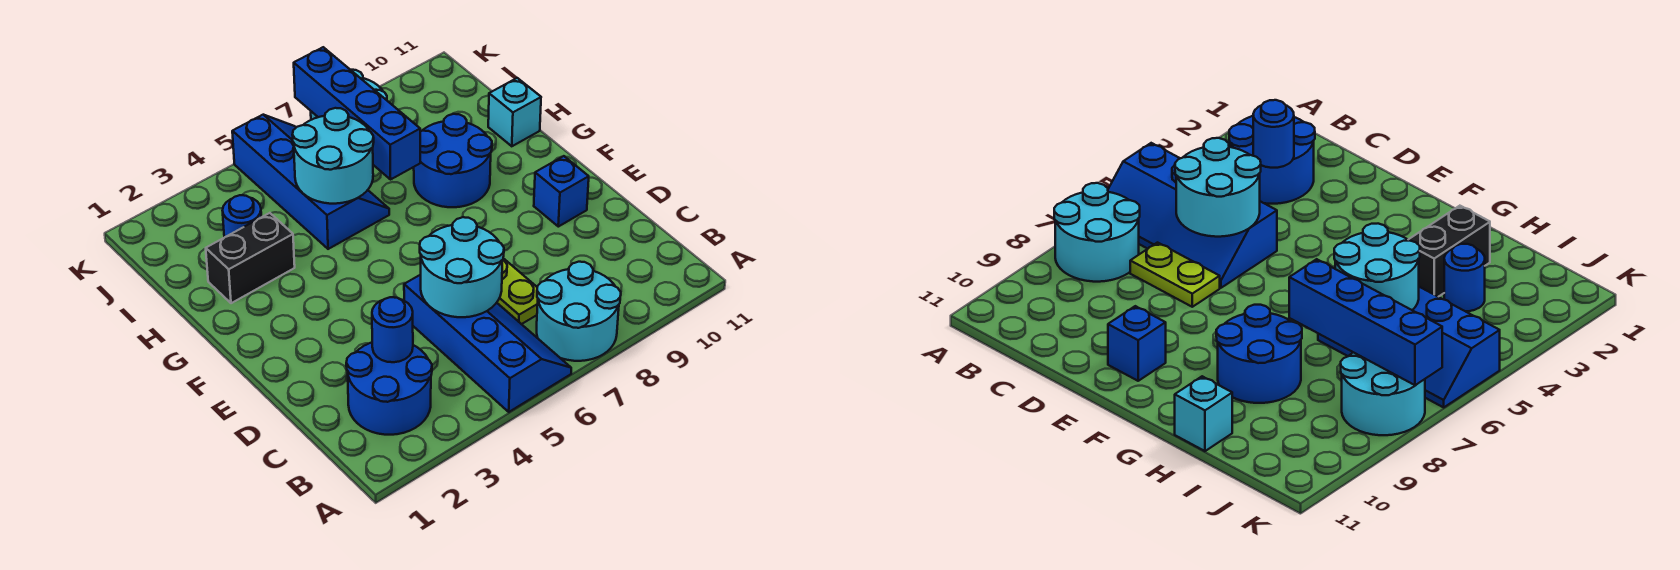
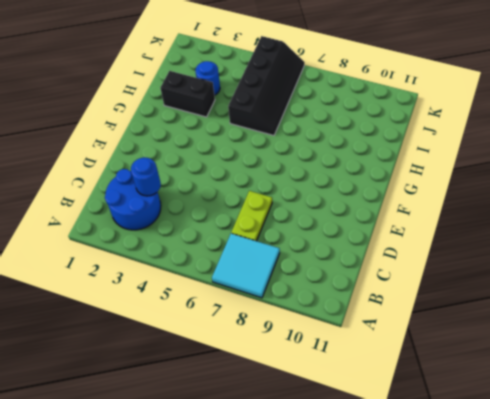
cyan tile A7:B8 level 1 -> cyan round brick A7:B8 level 1
black slope H5:K6 level 1 top 5 -> blue slope H5:K6 level 1 top 5
none -> blue slope A5:D6 level 1 top 5
none -> blue brick E10 level 1
none -> blue round brick G8:H9 level 1

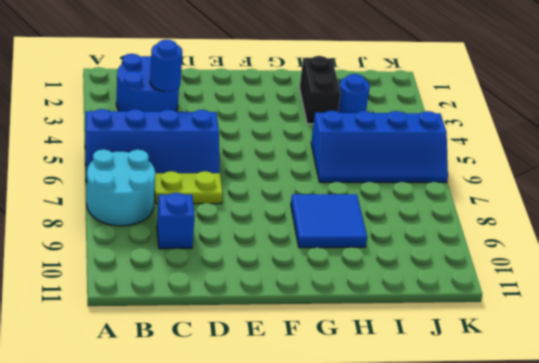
blue brick C9 level 1 -> blue brick E10 level 1
blue tile G8:H9 level 1 -> blue round brick G8:H9 level 1
none -> cyan brick H11 level 1
none -> cyan round brick J7:K8 level 1
none -> cyan round brick C5:D6 level 2

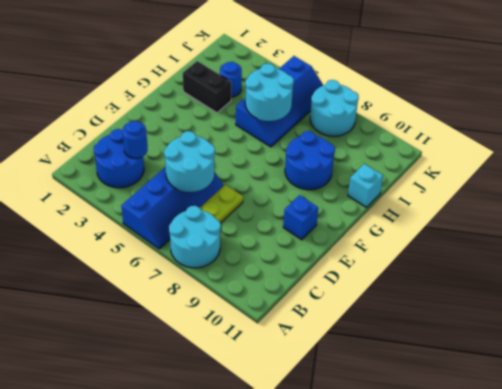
none -> blue brick H7:K7 level 2

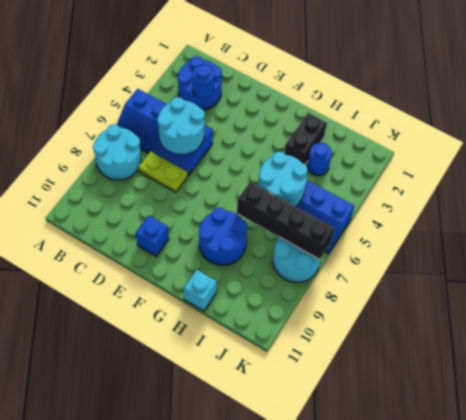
black brick H7:K7 level 2 -> blue brick H7:K7 level 2

